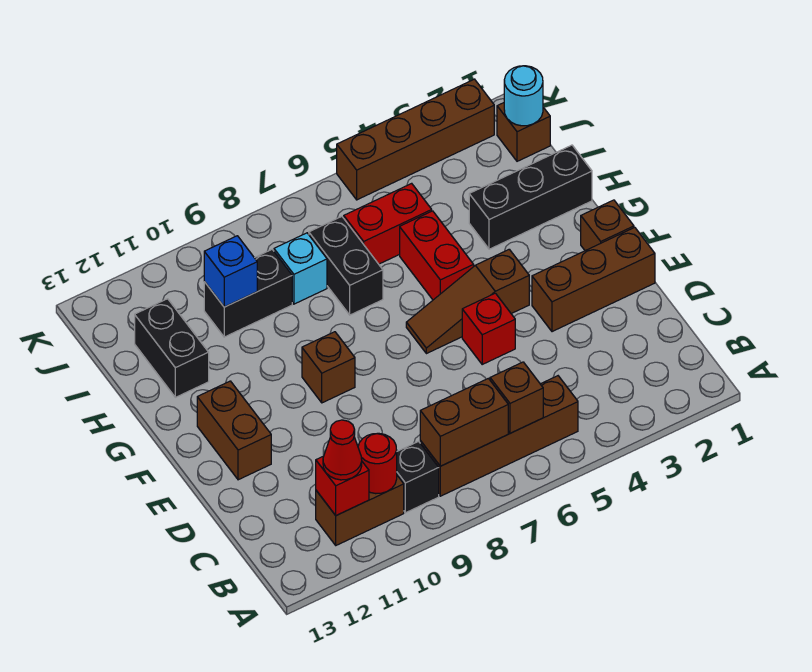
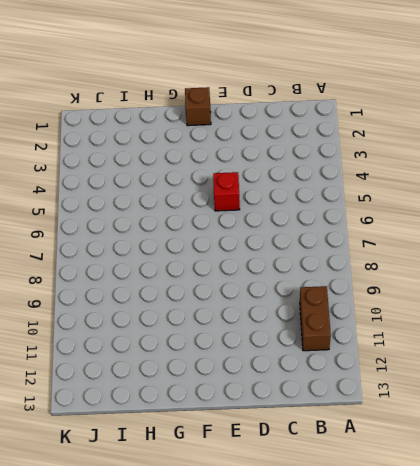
none -> brown brick B5:B8 level 1
none -> black brick B9 level 1
none -> brown brick E1:E3 level 1

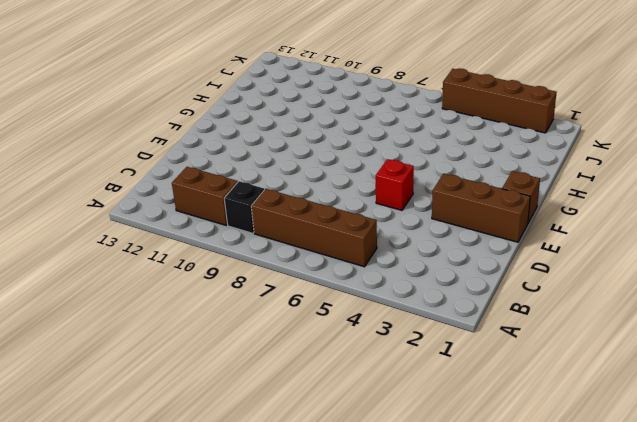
none -> brown brick E12:F12 level 1
none -> brown slope F4:F6 level 1 top 4
none -> brown brick F9 level 1

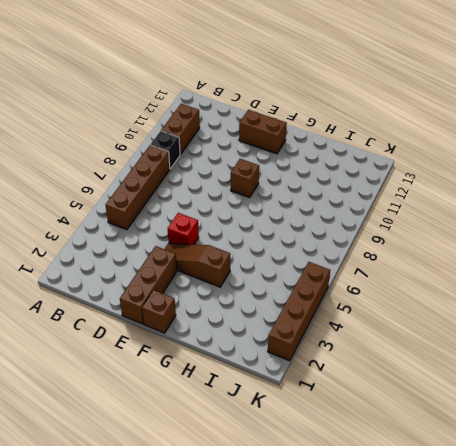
brown slope E4:G4 level 1 top G -> brown slope F4:F6 level 1 top 4
none -> red brick G5:H5 level 1
none -> black brick H1:H3 level 1
none -> black brick H7:I7 level 1

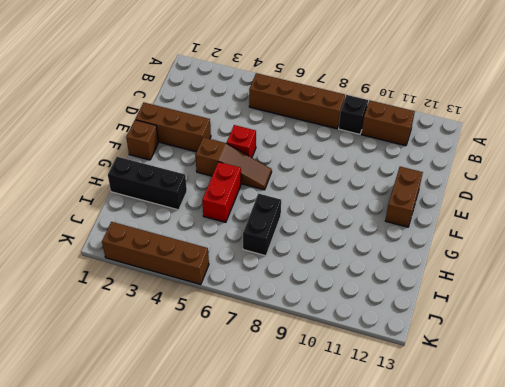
none -> brown brick F9 level 1
none -> black brick H12:I12 level 1
none -> red brick I5:I6 level 1

